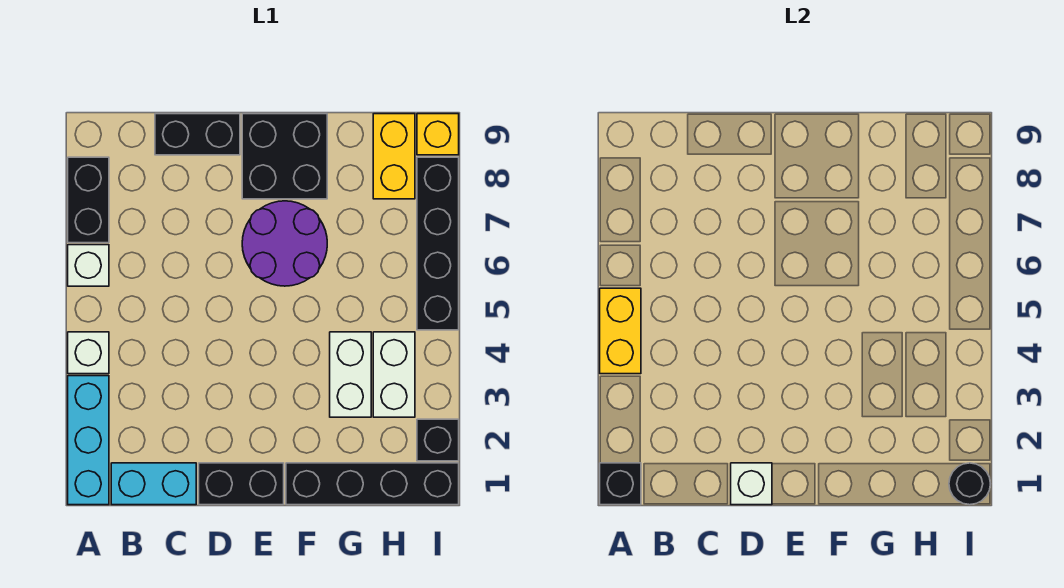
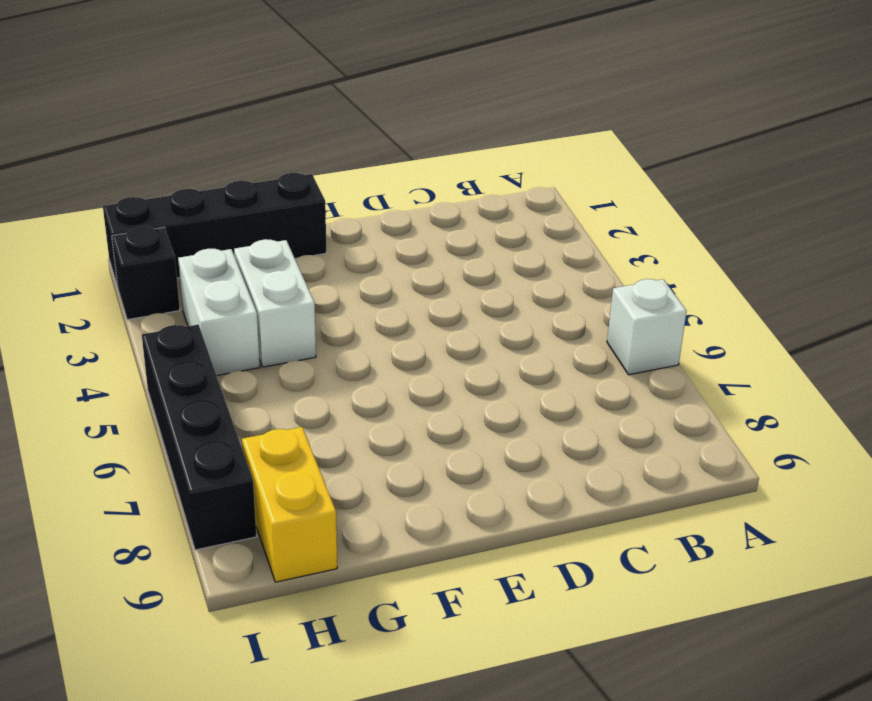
none -> cyan brick A1:A3 level 1
none -> white brick A4 level 1
none -> black brick A7:A8 level 1

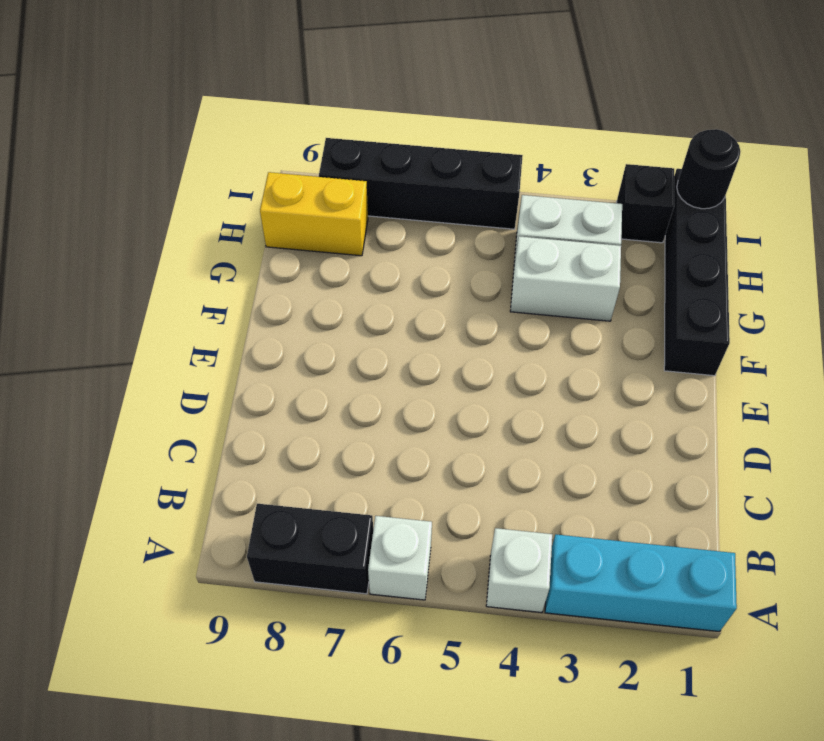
none -> cyan brick B1:C1 level 1
none -> black brick C9:D9 level 1
none -> black brick D1:E1 level 1

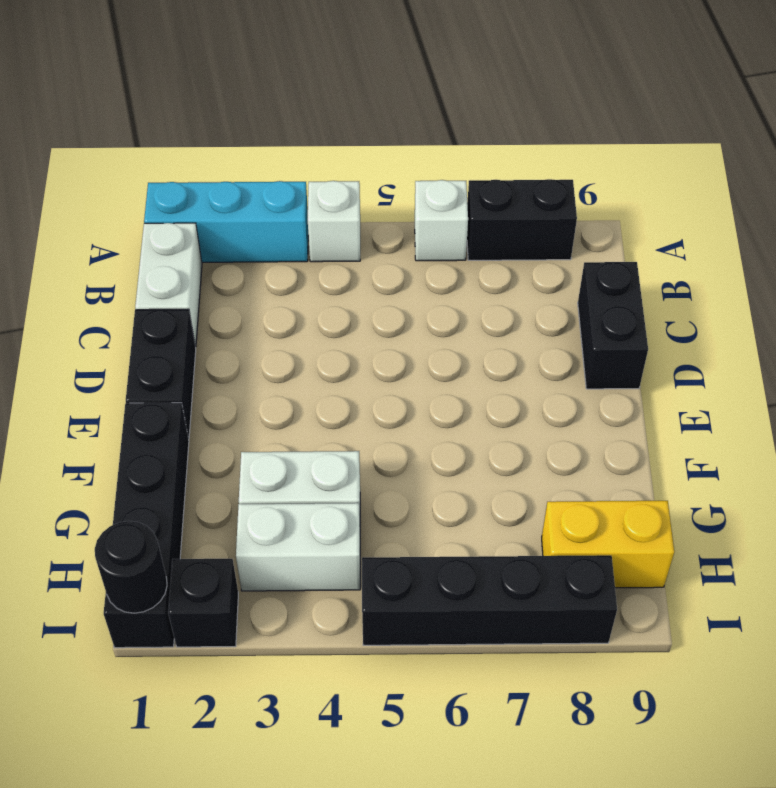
white brick B1:C1 level 1 -> cyan brick B1:C1 level 1
none -> purple round brick E6:F7 level 1
none -> black brick E8:F9 level 1
none -> yellow brick I9 level 1

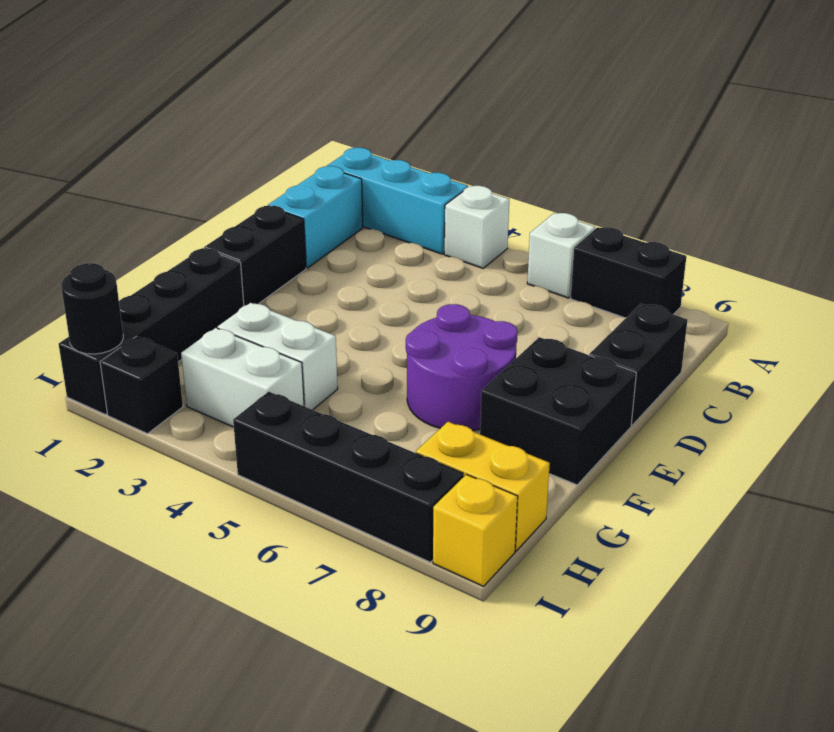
none -> black brick A1 level 2
none -> yellow brick A4:A5 level 2
none -> white brick D1 level 2

